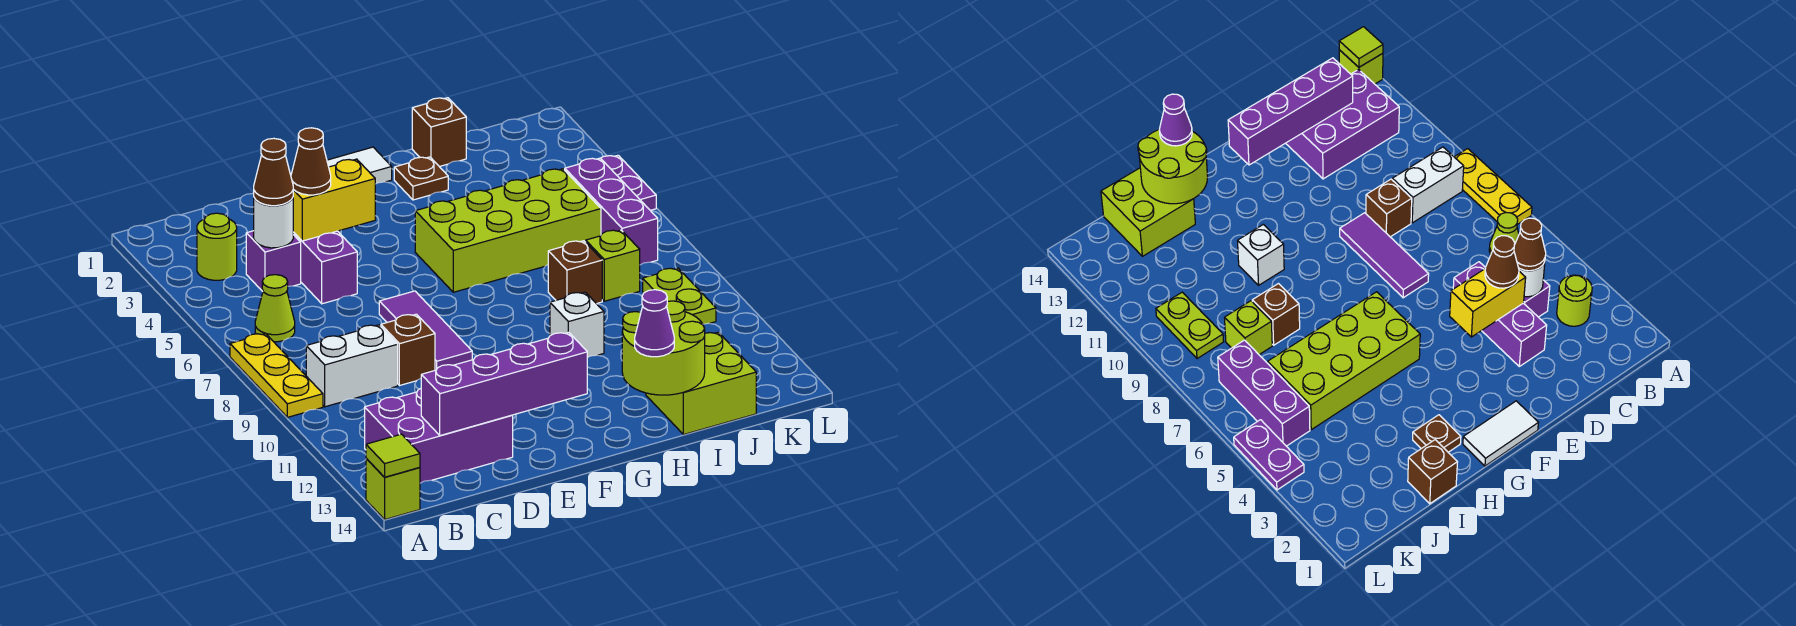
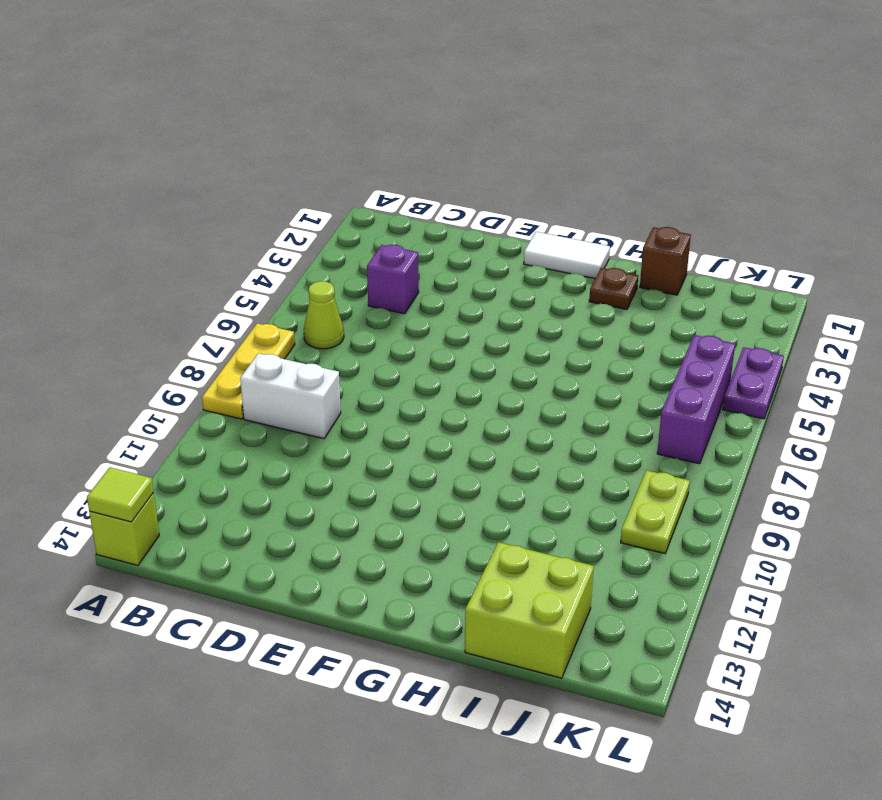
none -> lime round brick B3 level 1
none -> purple brick B12:D13 level 1
none -> purple brick D3:D5 level 1

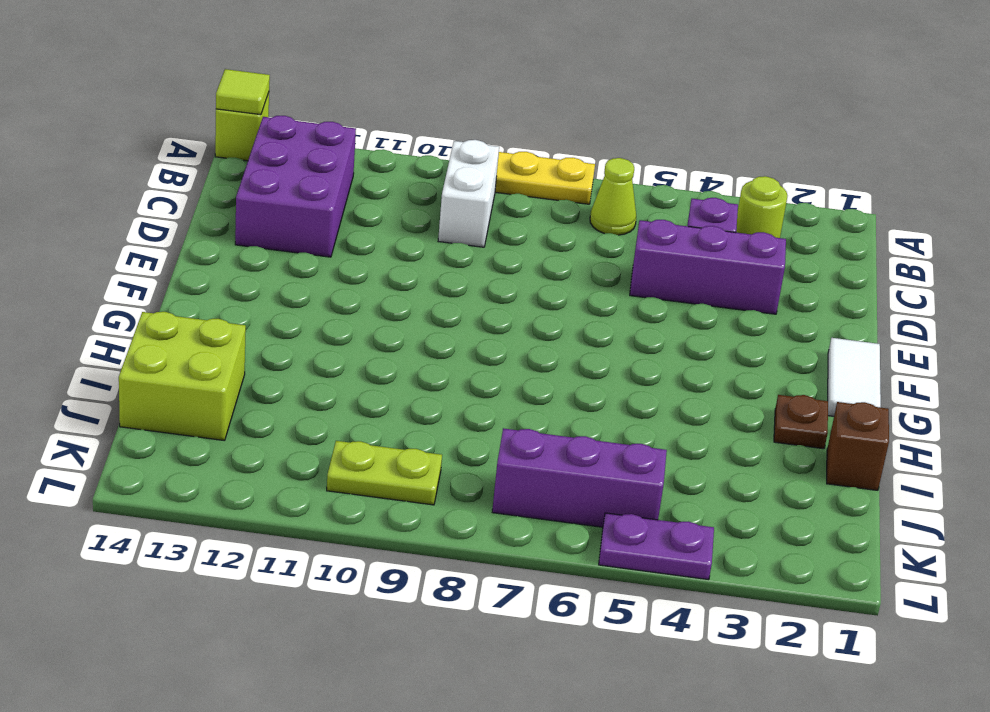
none -> brown brick D9 level 1
none -> purple tile E7:E9 level 1
none -> lime brick G5:J6 level 1

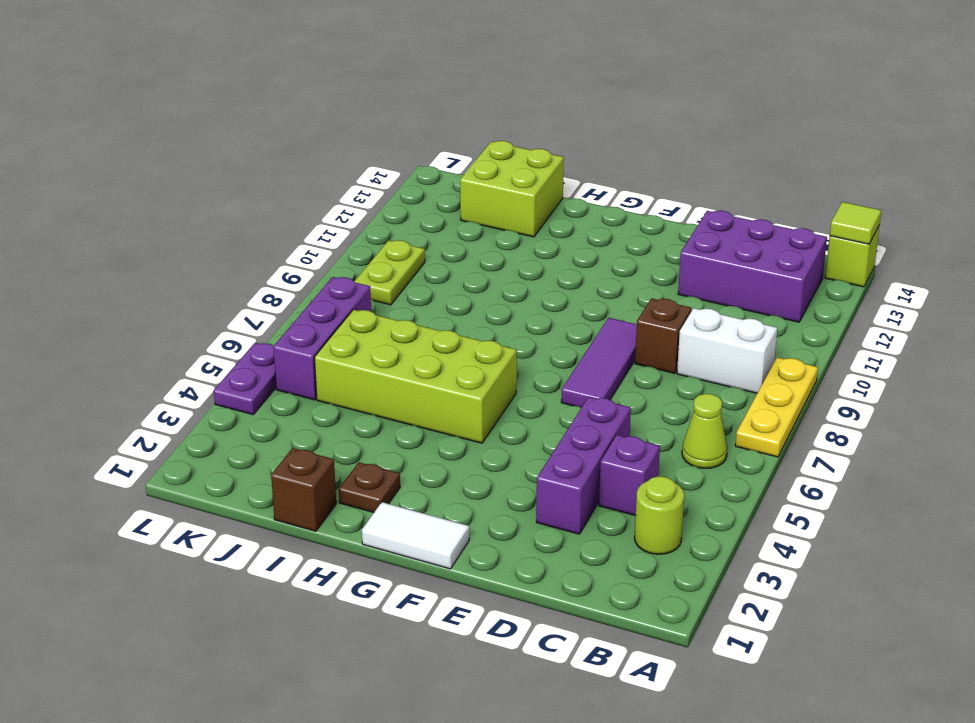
none -> white brick H10 level 1
none -> brown brick I8 level 1
none -> lime brick J8 level 1

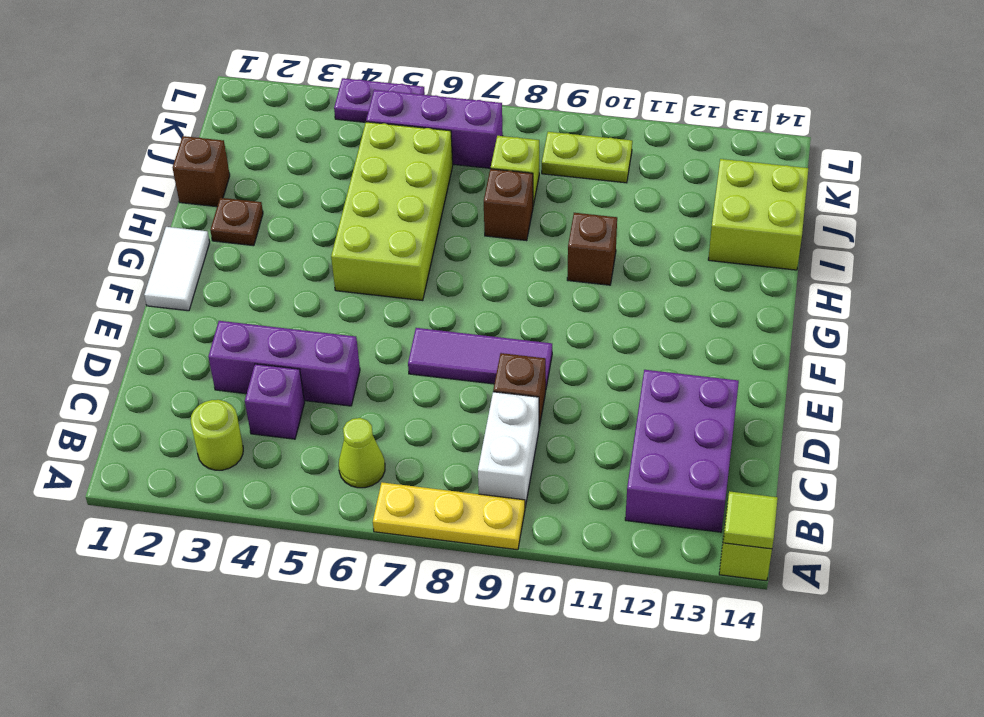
brown brick H10 level 1 -> white brick H10 level 1
none -> white round brick C4 level 2
none -> purple brick C13:F13 level 2
none -> yellow brick D4:E4 level 2

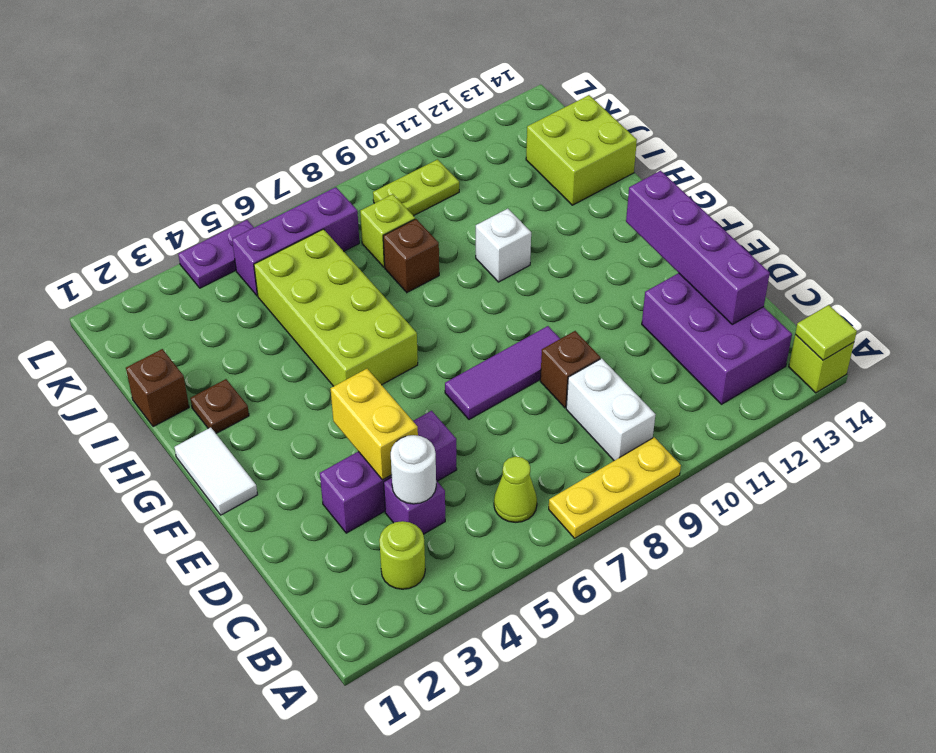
none -> lime round brick H13:I14 level 2
none -> brown cone C4 level 3
none -> brown cone D4 level 3

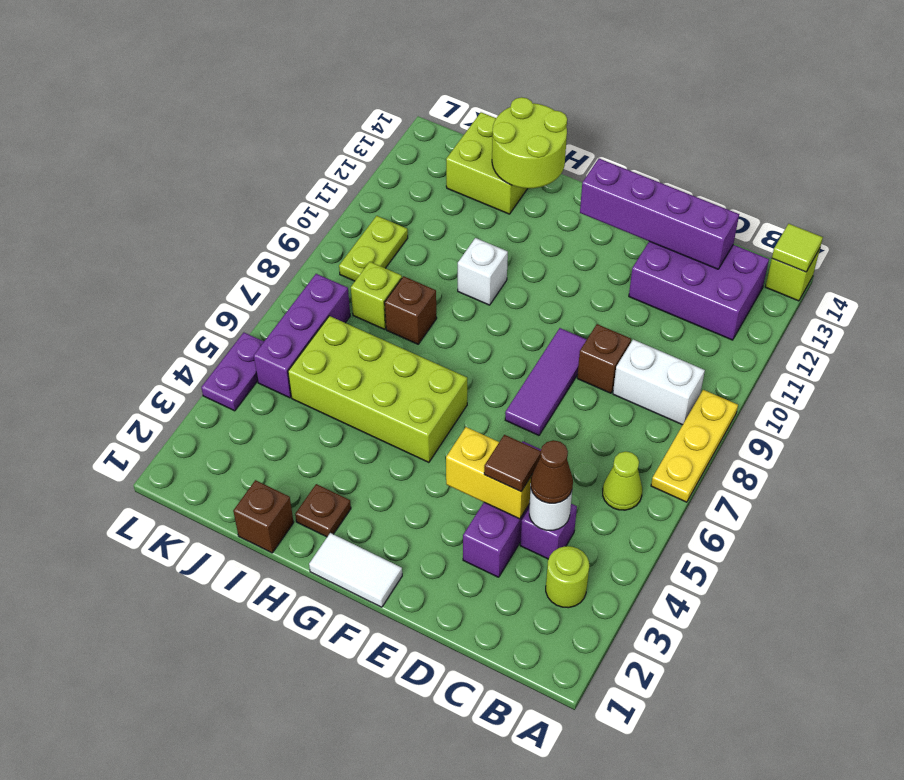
brown tile D4 level 3 -> brown cone D4 level 3
none -> purple cone H14 level 3

